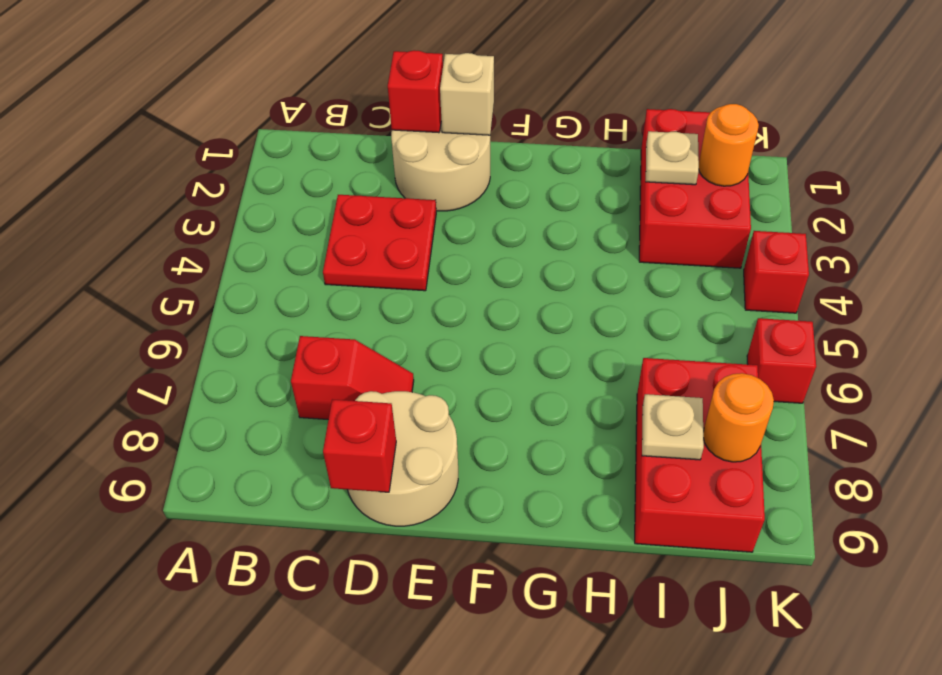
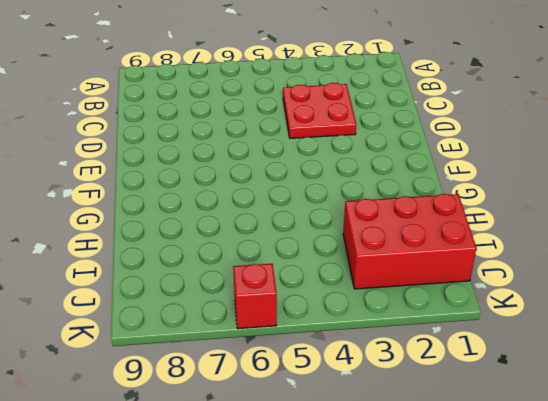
none -> red slope C7:D7 level 1 top C
none -> tan round brick D1:E2 level 1
none -> tan round brick D8:E9 level 1

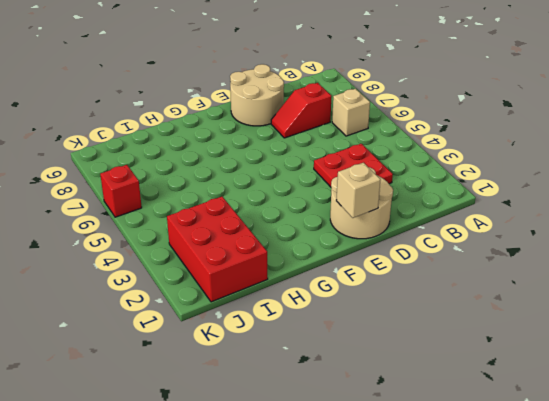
tan brick B6 level 1 -> none
none -> red brick I7:J9 level 1
none -> red brick K4 level 1
none -> red brick D1 level 2

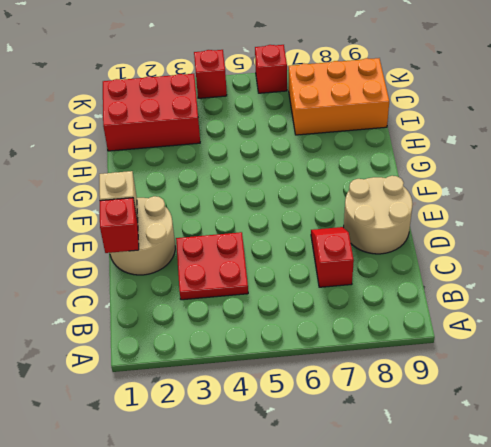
orange brick I7:J9 level 1 -> red brick I7:J9 level 1
none -> red brick D9 level 2
none -> tan plate I2 level 2
none -> tan plate I8 level 2

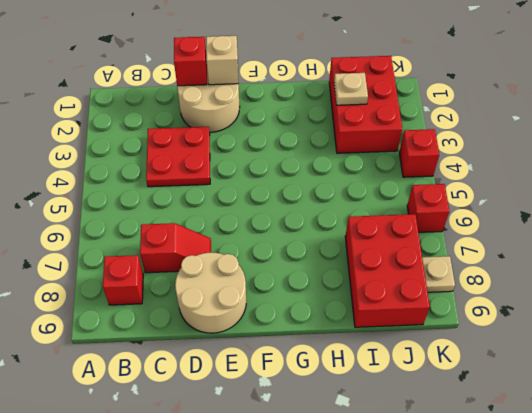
red brick B8 level 1 -> red brick D9 level 2
tan plate K8 level 1 -> tan plate I8 level 2
none -> orange round brick J2 level 2
none -> orange round brick J8 level 2

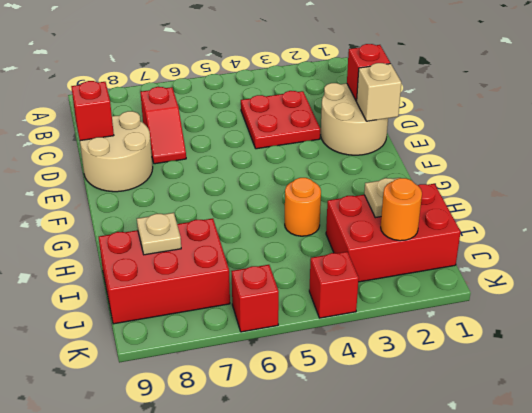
orange round brick H4 level 1 -> orange round brick J8 level 2

